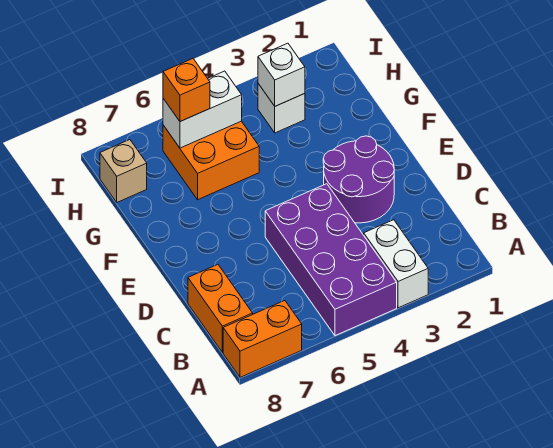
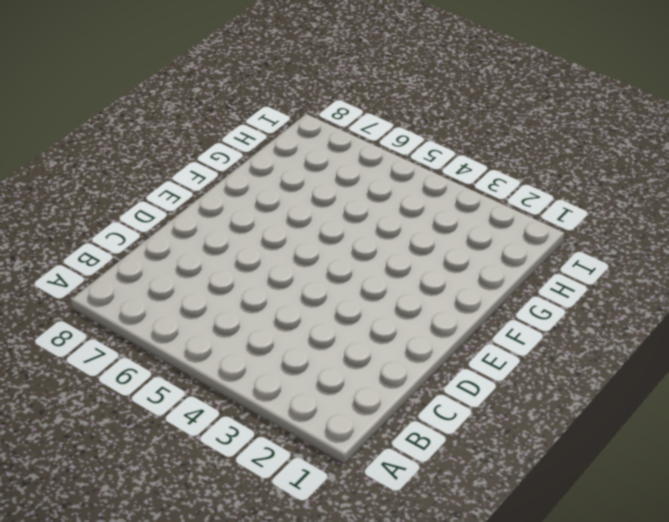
none -> white brick A3:B3 level 1
none -> purple brick A4:D5 level 1

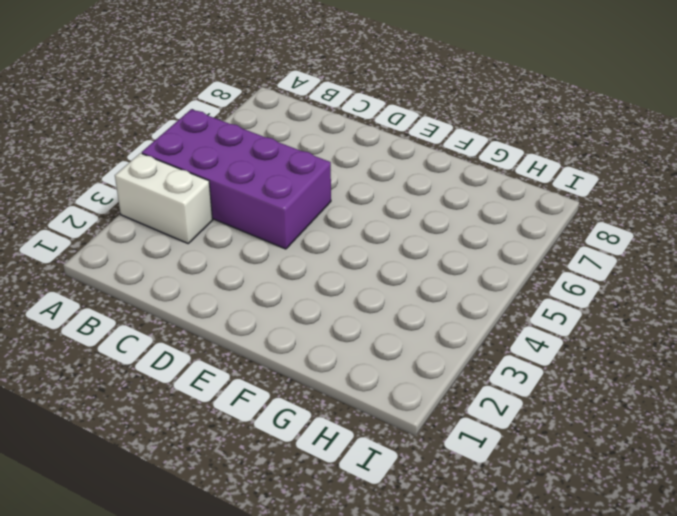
none -> orange brick A7:A8 level 1
none -> orange brick B8:C8 level 1

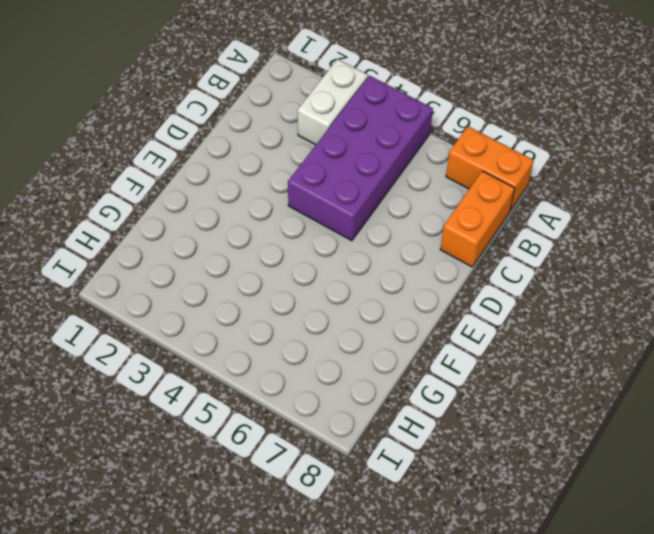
none -> purple round brick D2:E3 level 1
none -> orange brick G5:H6 level 1

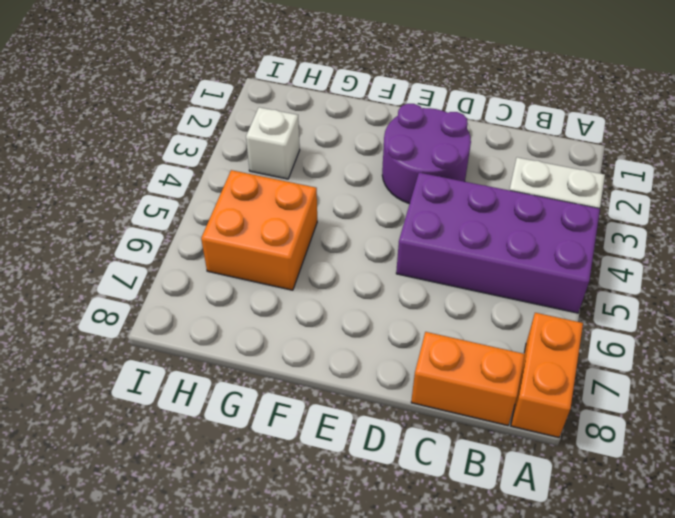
none -> tan brick H8 level 1
none -> white brick H3 level 2

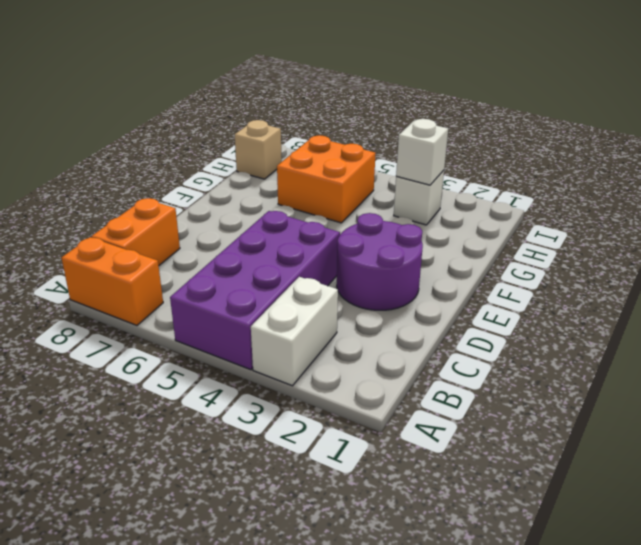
none -> white brick H5:H6 level 2
none -> orange brick H6 level 3

